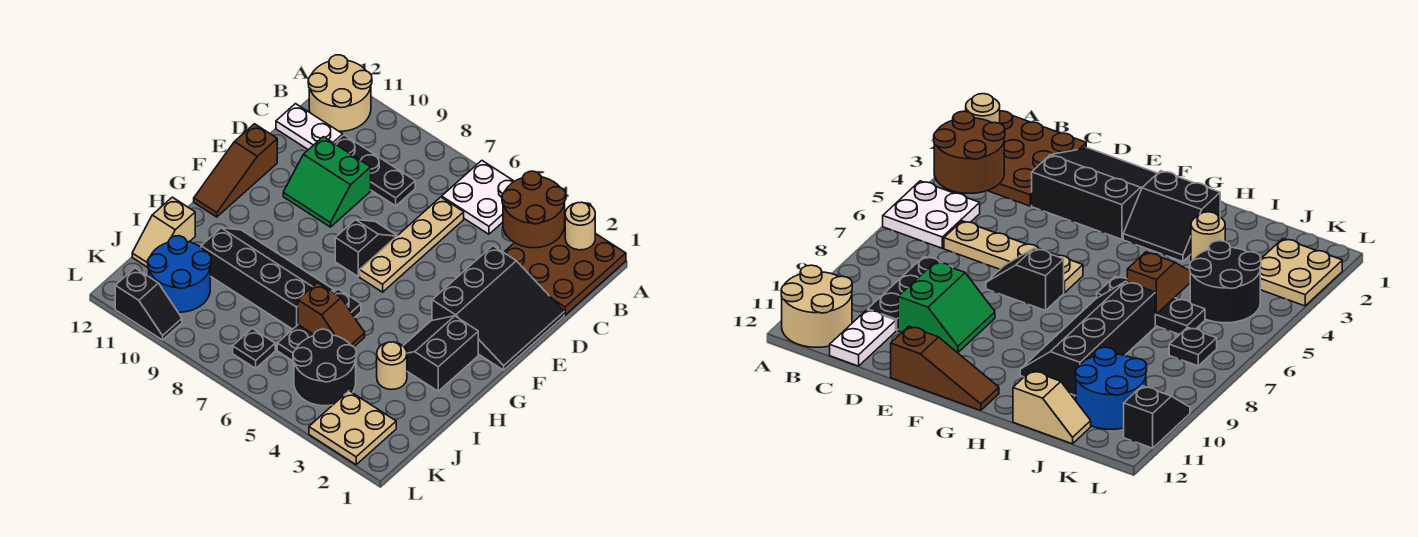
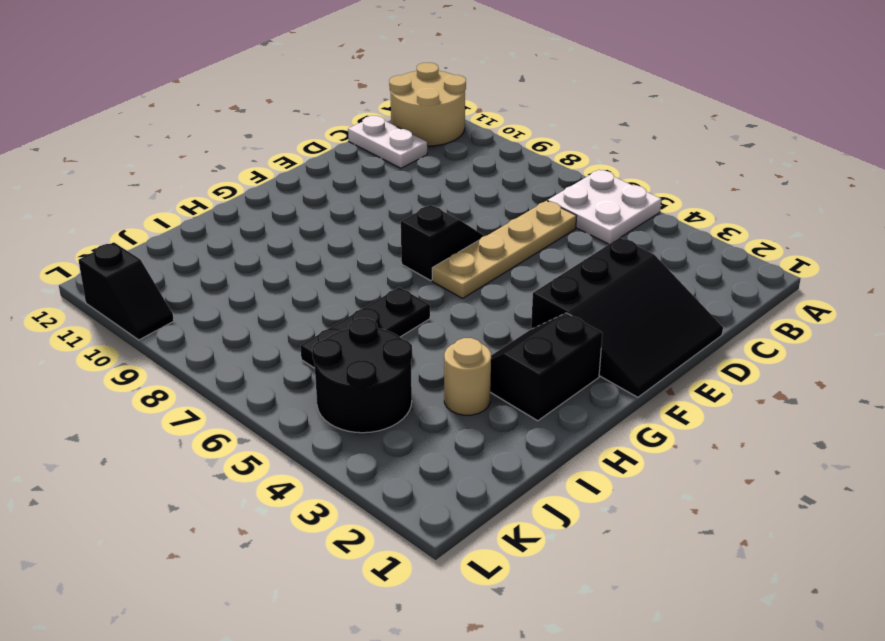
none -> brown plate A1:C3 level 1
none -> black plate C8:C10 level 1
none -> green slope D9:E10 level 1 top D

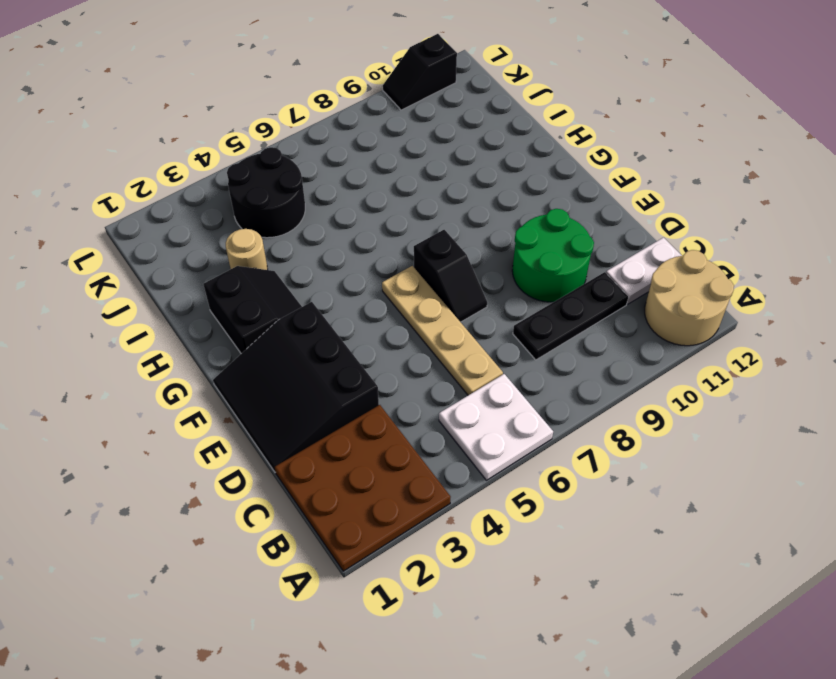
green round brick D9:E10 level 1 -> green slope D9:E10 level 1 top D
none -> brown slope E12:G12 level 1 top E
none -> black plate H6:J6 level 1
none -> black slope H7:I10 level 1 top I

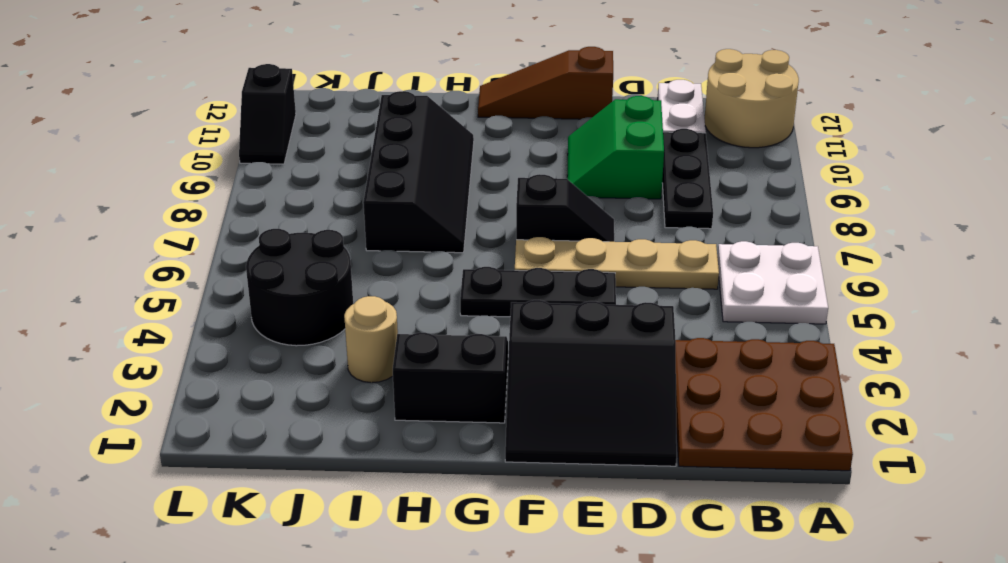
black plate E5:G5 level 1 -> black plate H6:J6 level 1
none -> tan slope I12:J12 level 1 top I
none -> blue round brick J10:K11 level 1
none -> tan plate K2:L3 level 1

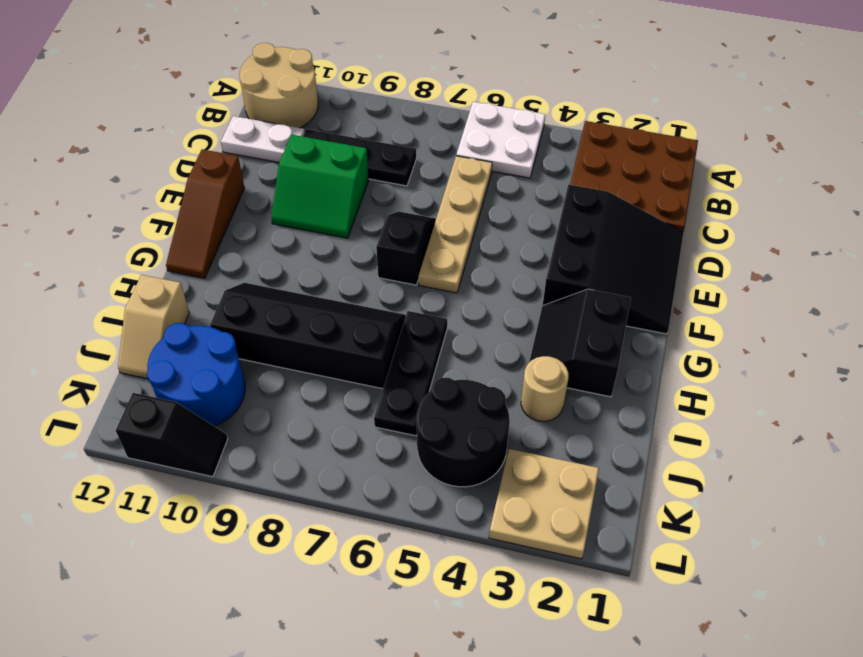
none -> black plate K7 level 1
none -> tan round brick A2 level 2
none -> brown round brick A3:B4 level 2

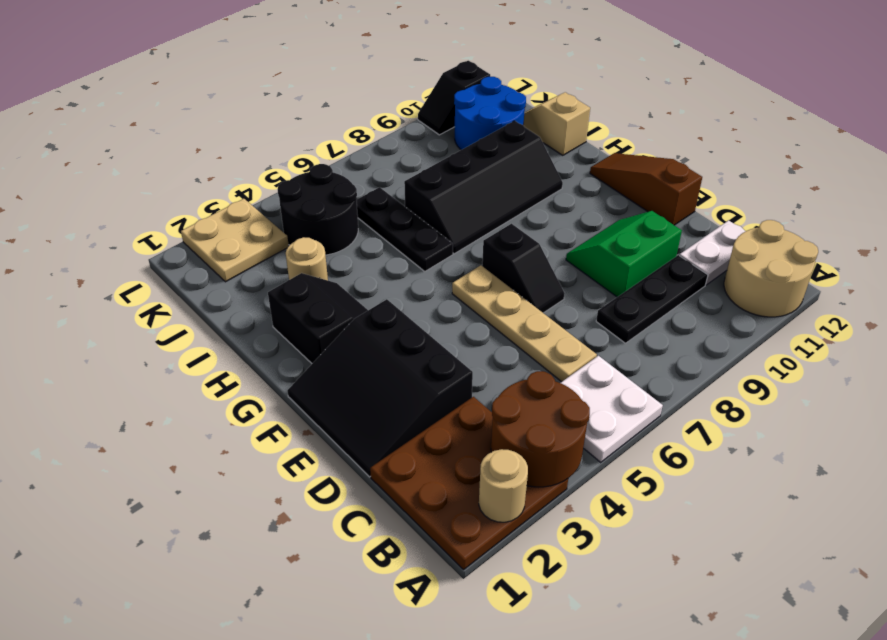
none -> black plate K7 level 1
none -> brown slope I5:I6 level 2 top 6

